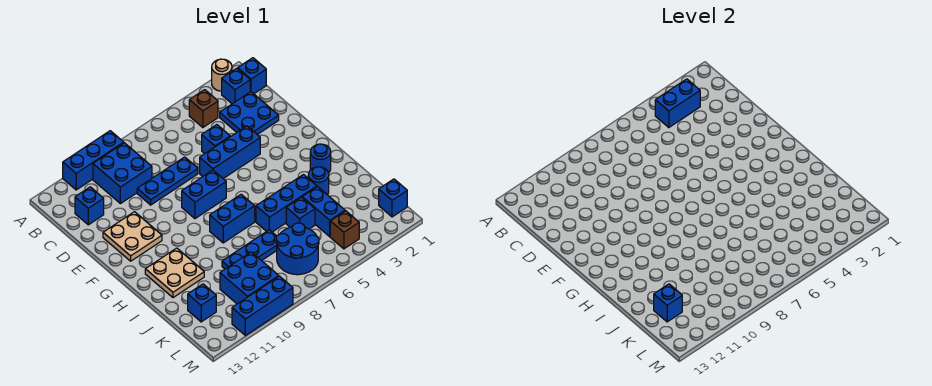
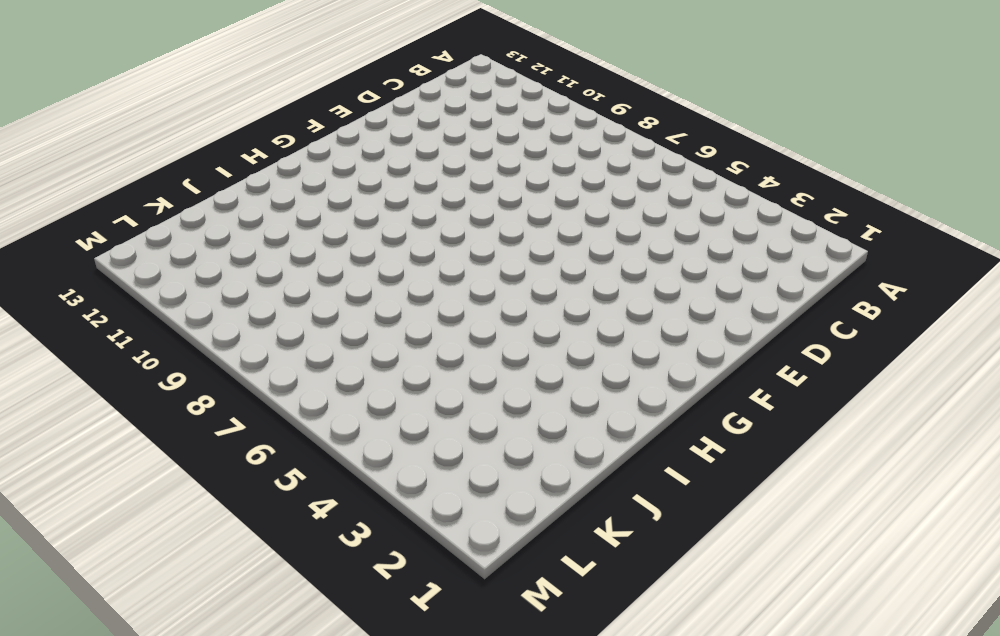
none -> tan round brick A2 level 1
none -> blue brick A9:A11 level 1
none -> blue brick B1 level 1

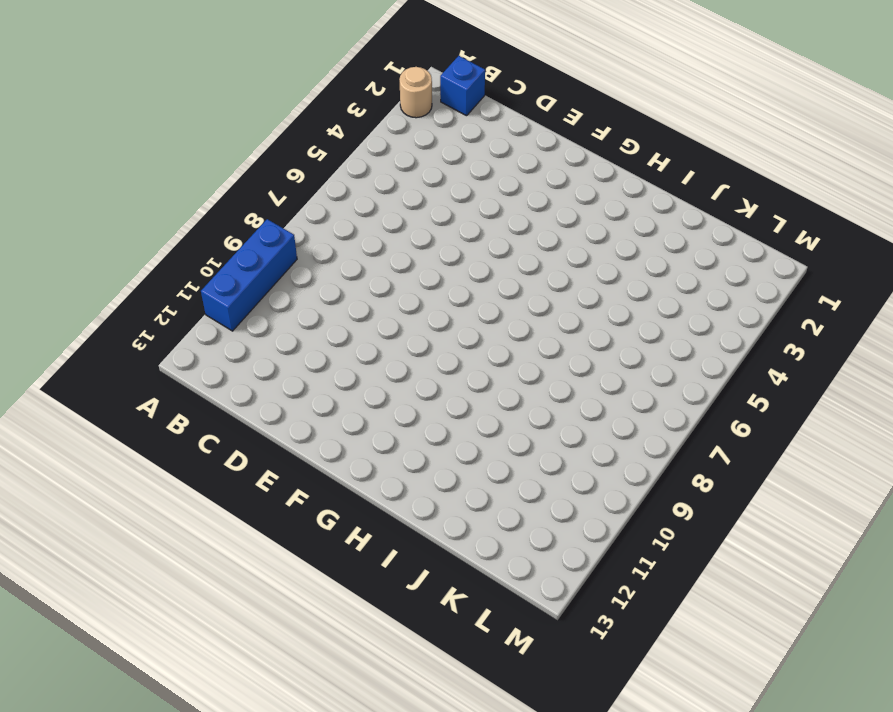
none -> blue brick B2 level 1
none -> brown brick B4 level 1
none -> blue brick B9:C10 level 1

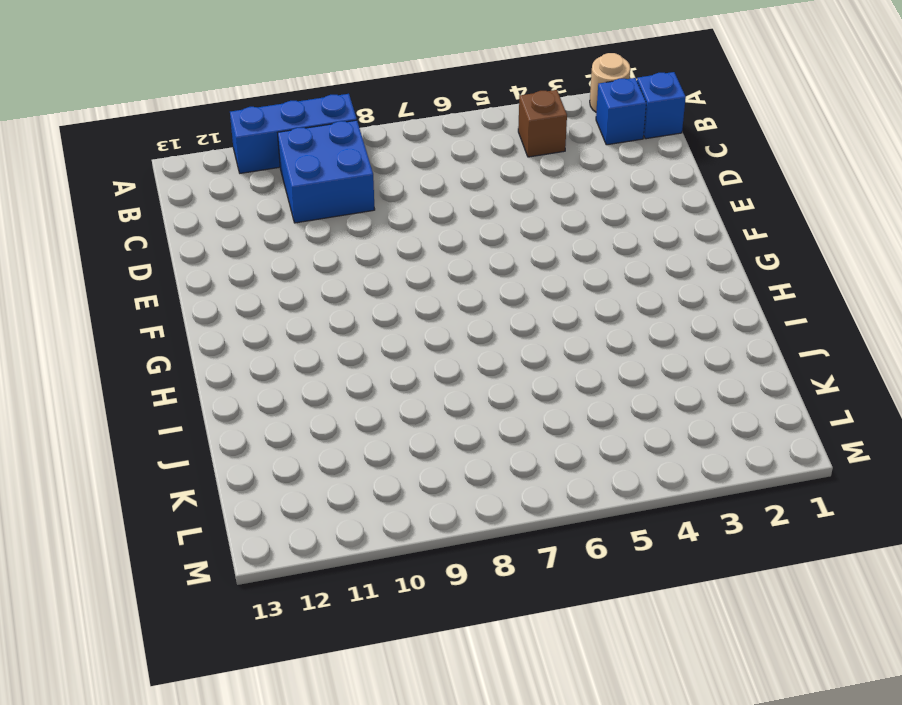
none -> blue plate C2:D3 level 1
none -> blue brick C12 level 1
none -> blue brick D5 level 1

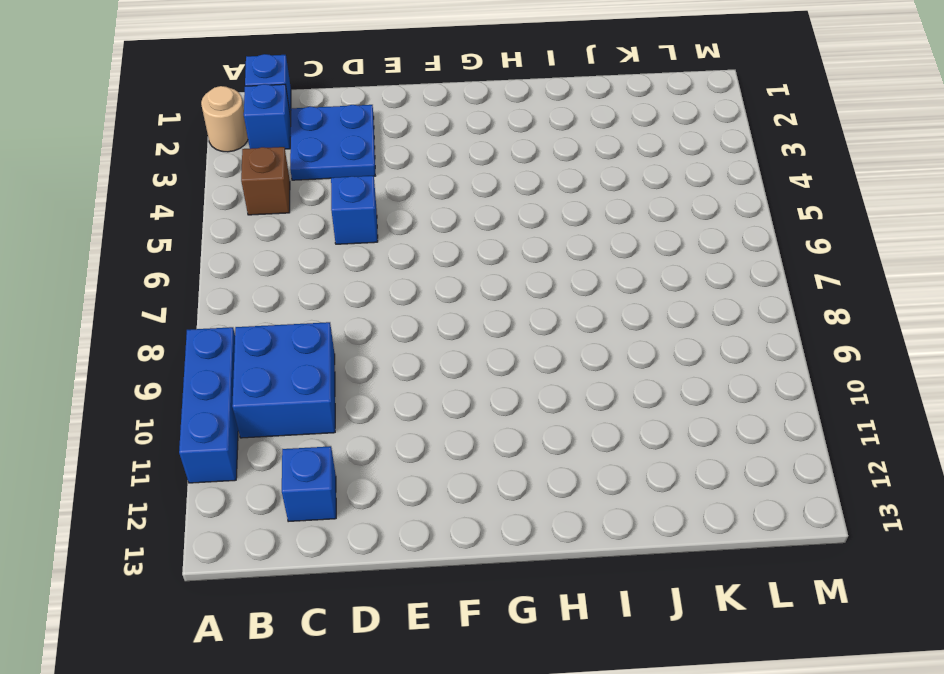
none -> blue plate D7:D9 level 1
none -> blue brick E4:E6 level 1
none -> tan plate E11:F12 level 1

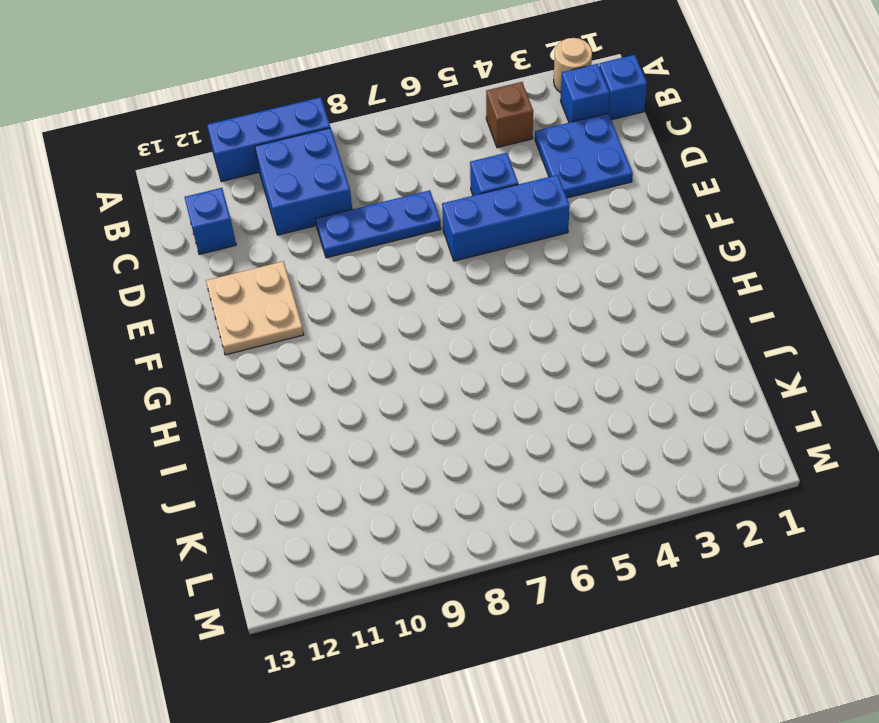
none -> blue brick F7:F8 level 1
none -> blue round brick H2 level 1
none -> blue brick H7:H8 level 1

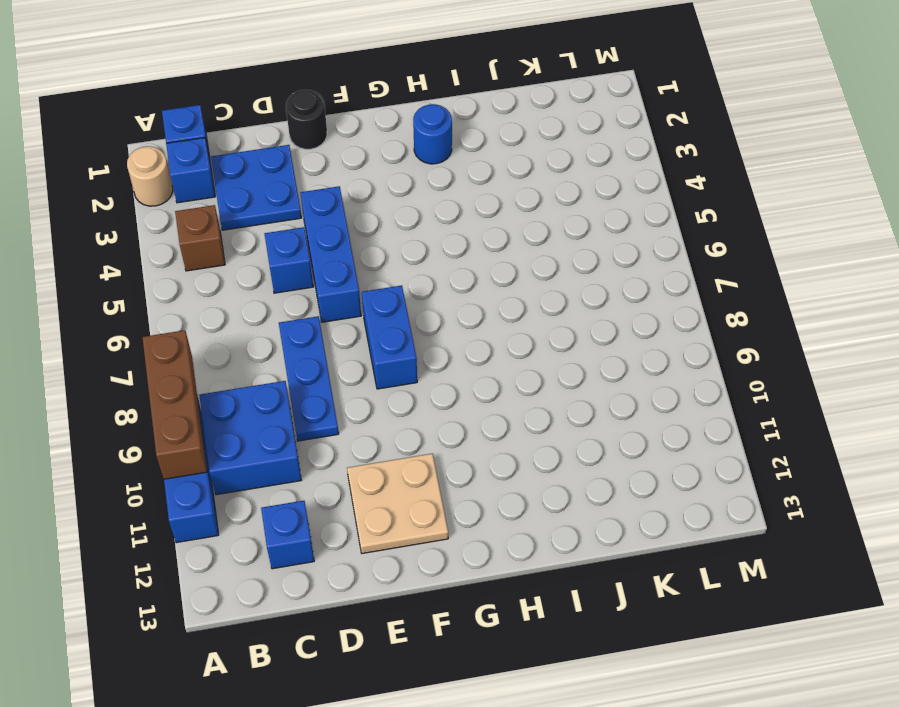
brown brick A8:A10 level 2 -> none
black round brick E1 level 1 -> none
none -> blue brick H7:H8 level 1
none -> tan plate H11:I12 level 1
none -> blue round brick I3 level 1

